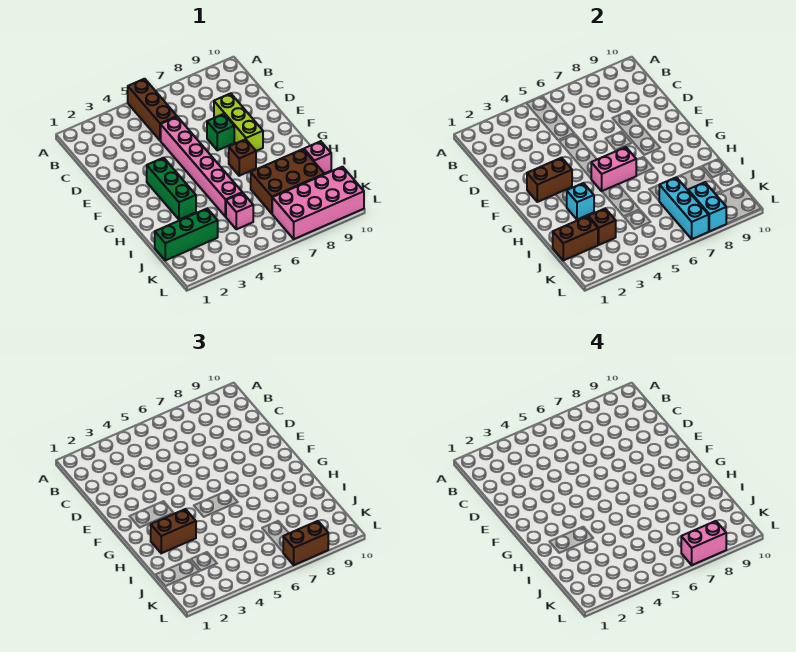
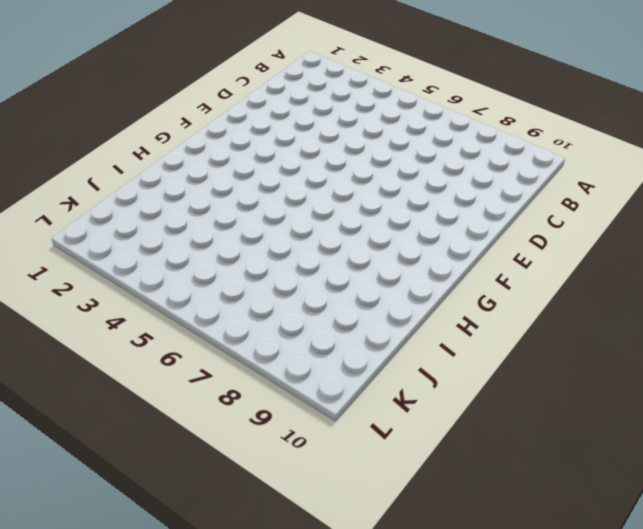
none -> brown brick A5:C5 level 1
none -> pink brick D5:I5 level 1
none -> lime brick D8:F8 level 1

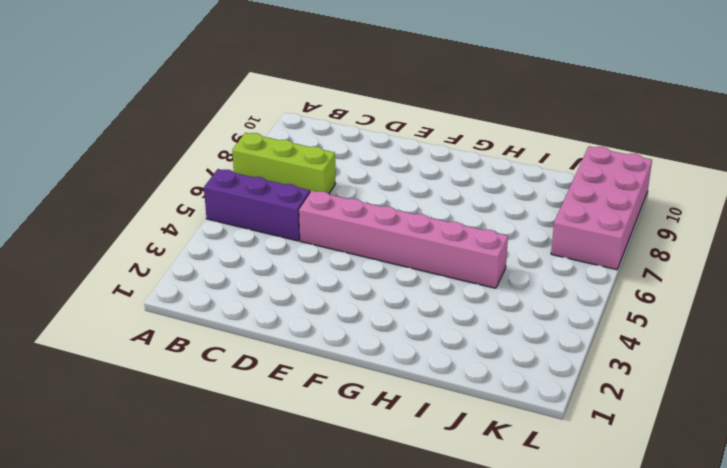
purple brick A5:C5 level 1 -> brown brick A5:C5 level 1
lime brick A7:C7 level 1 -> lime brick D8:F8 level 1
none -> green brick E7 level 1
none -> green brick F3:H3 level 1
none -> brown brick G7 level 1

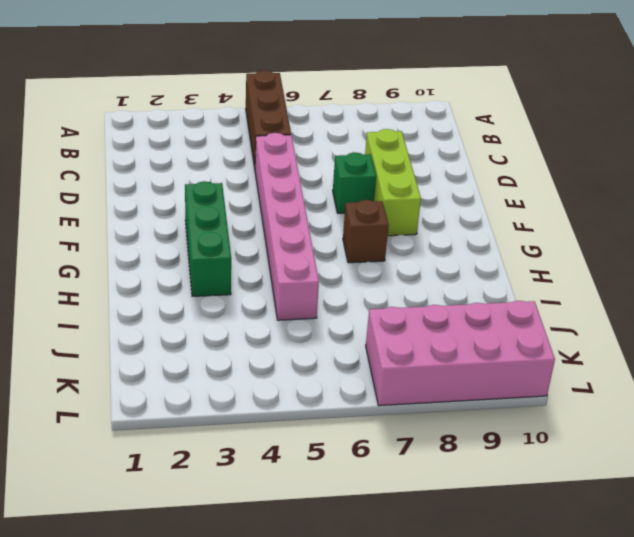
none -> brown brick I7:J9 level 1
none -> pink brick I10 level 1
none -> green brick J1:J3 level 1

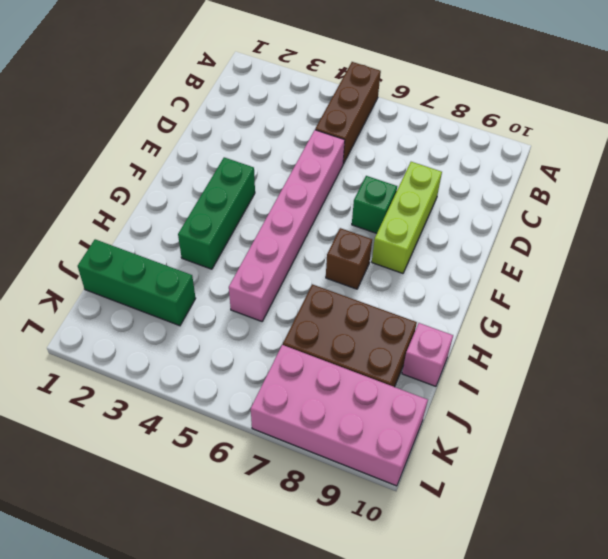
none -> pink brick J5 level 1
none -> brown brick F2:F3 level 2
none -> pink brick G5:G6 level 2

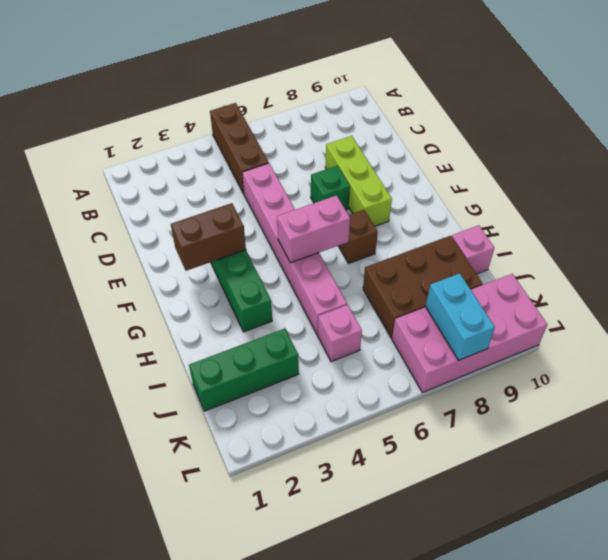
none -> cyan brick H3 level 2
none -> brown brick J1:J2 level 2
none -> brown brick J3 level 2

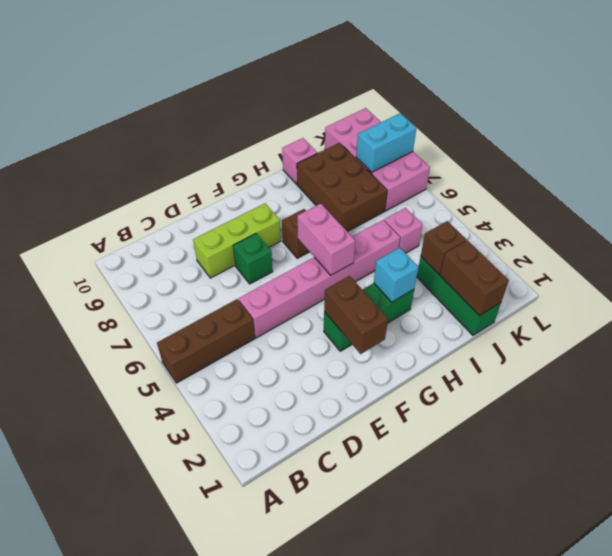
none -> cyan brick J7:L7 level 2
none -> brown brick H2:H3 level 3
none -> brown brick L7:L8 level 3

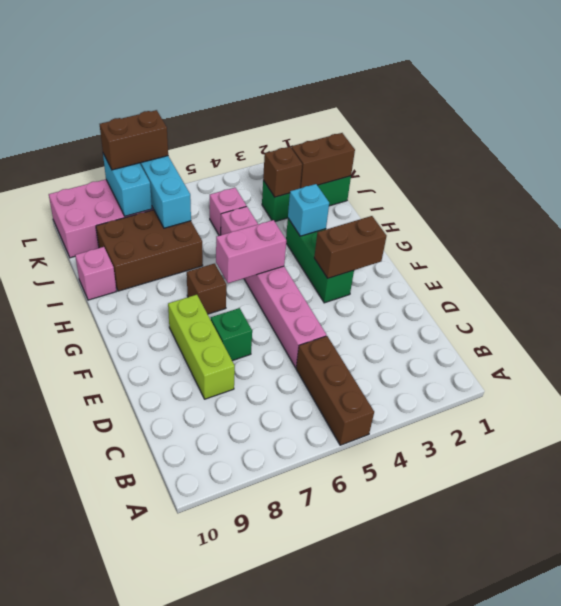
none -> brown brick H2:H3 level 3
none -> pink brick L7:L8 level 4

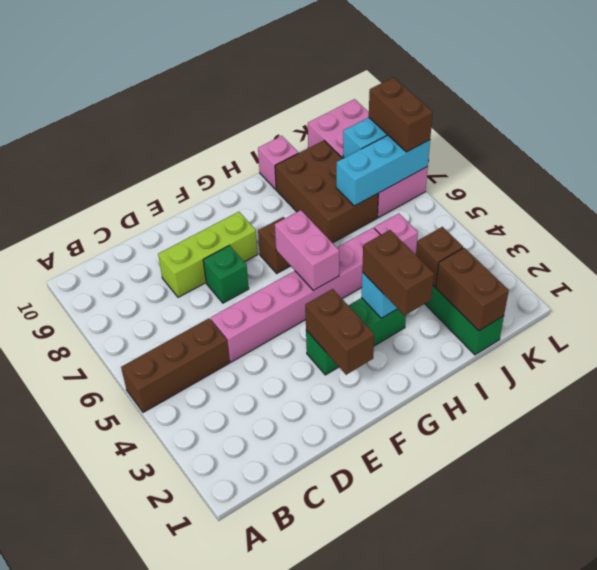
none -> pink brick L7:L8 level 4

